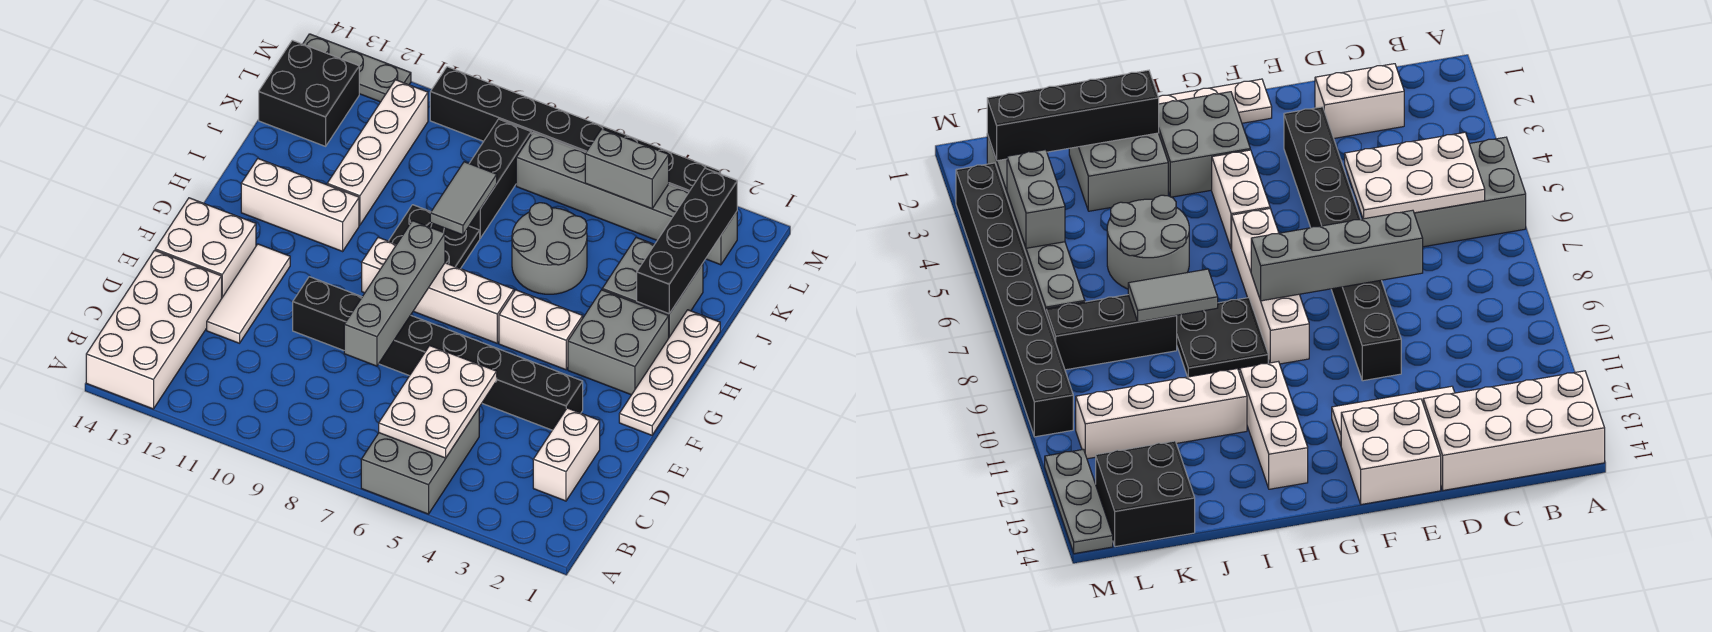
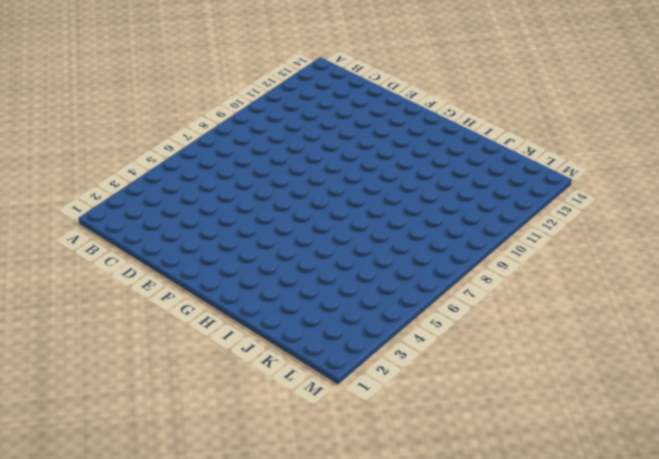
none -> grey brick A5:C6 level 1
none -> white brick A13:D14 level 1
none -> white brick C2:D2 level 1

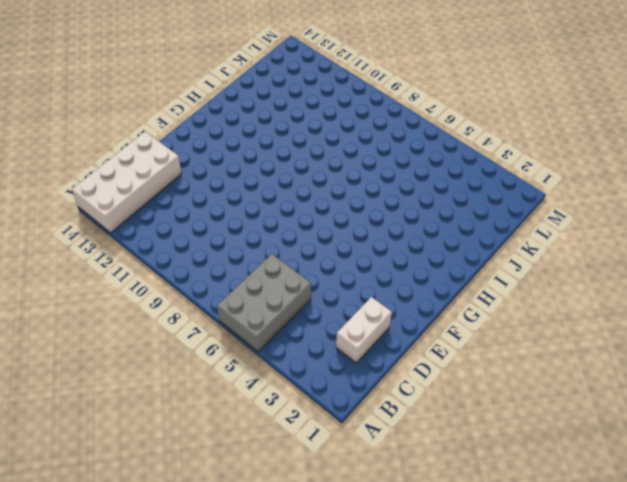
none -> white tile D12:F12 level 1
none -> black brick E3:E10 level 1
none -> white brick E13:F14 level 1

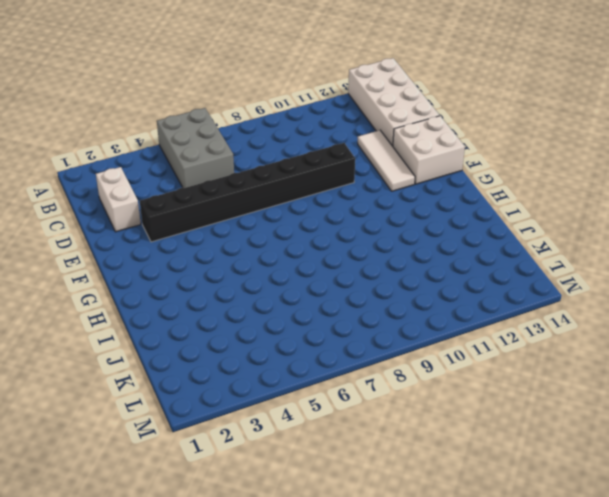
none -> white plate F1:I1 level 1
none -> grey brick G2:H3 level 1
none -> white brick G4:G5 level 1

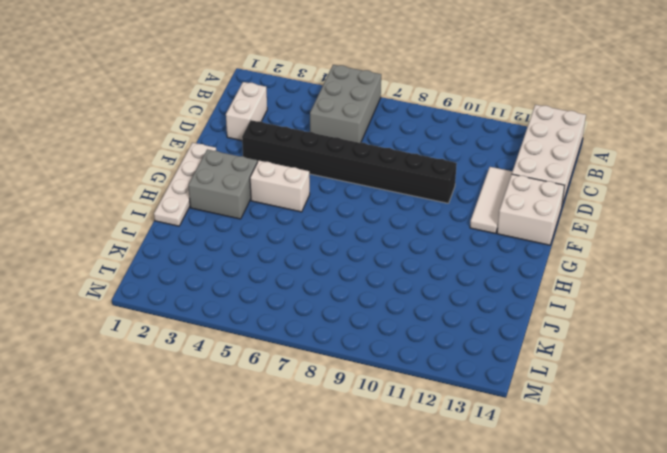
none -> white brick G6:G9 level 1
none -> black plate H8:I9 level 1
none -> white brick H11:H13 level 1

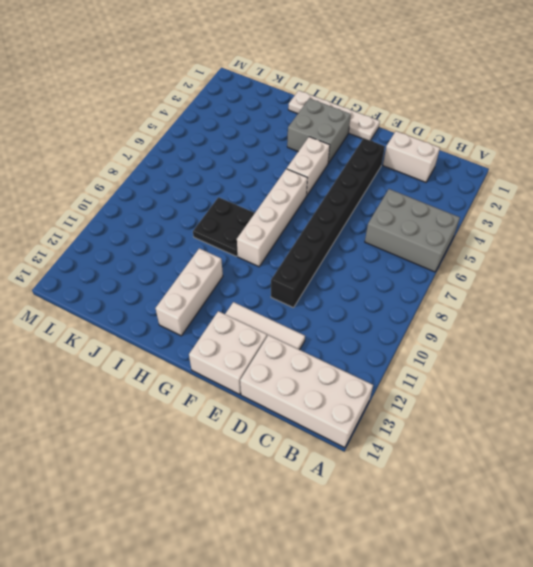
none -> grey brick I2:J3 level 1
none -> grey round brick I5:J6 level 1
none -> white brick I11:L11 level 1

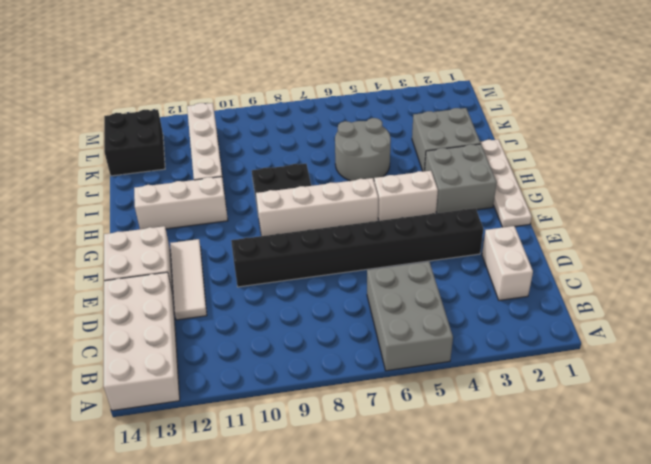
none -> black brick J8:L8 level 1
none -> grey brick L2:L7 level 1
none -> black brick M3:M10 level 1

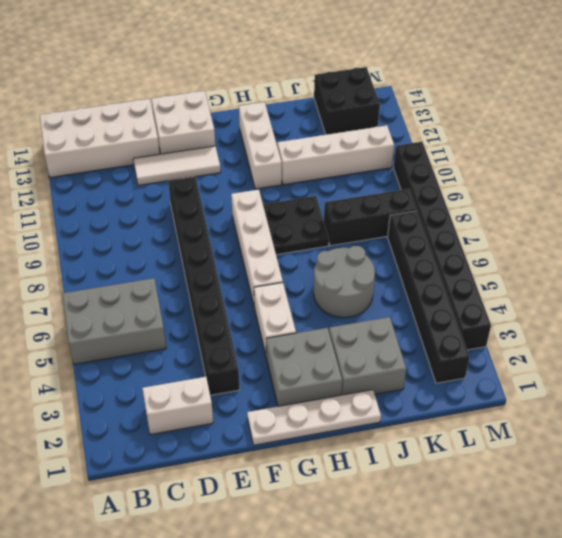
black brick L2:L7 level 1 -> grey brick L2:L7 level 1
none -> grey plate M12:M14 level 1
none -> white plate B5:D6 level 2
none -> grey brick D8:G8 level 2

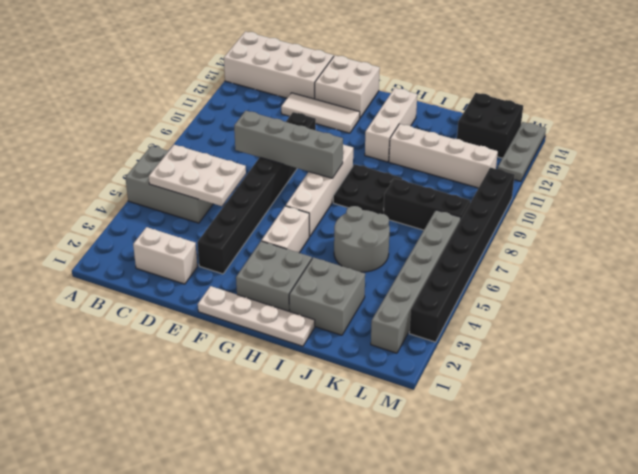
none -> black brick I2:L2 level 2
none -> grey tile I8:J8 level 2
none -> grey brick L4:L5 level 2

